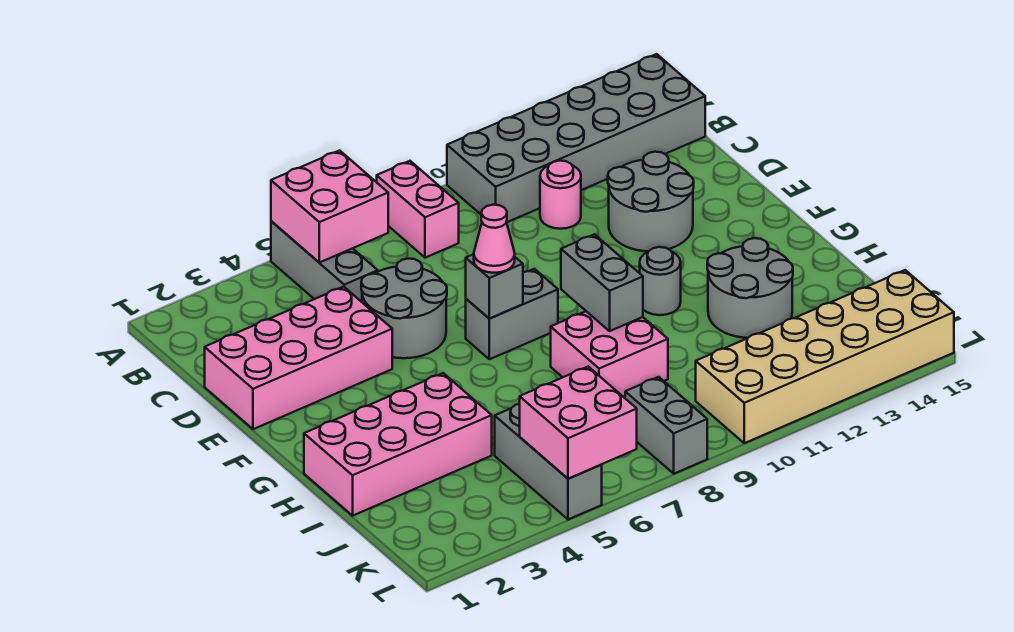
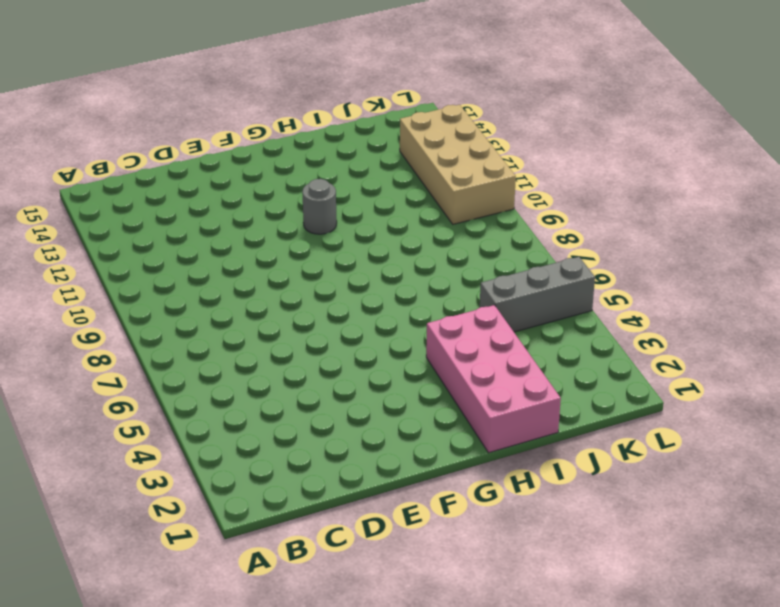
tan brick K10:L13 level 1 -> tan brick K10:L15 level 1
none -> grey brick A5:C5 level 1
none -> pink brick A8:B8 level 1
none -> grey brick A10:B15 level 1

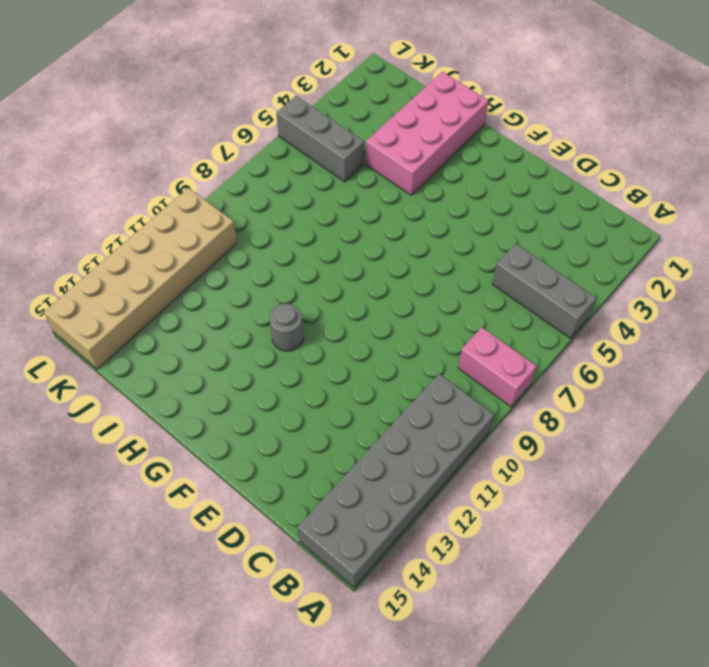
none -> pink round brick C11 level 1
none -> pink brick D1:E4 level 1
none -> grey round brick D5:E6 level 1

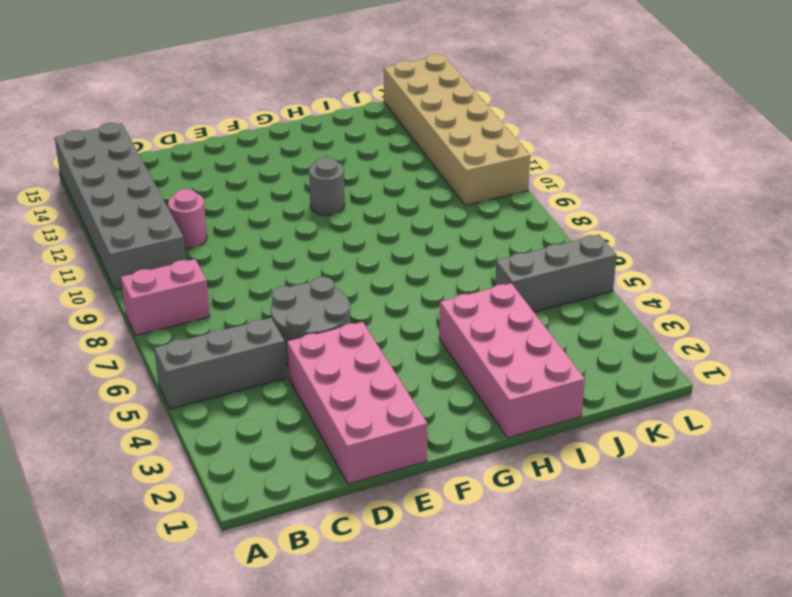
none -> grey round brick D12:E13 level 1
none -> grey brick F7:F8 level 1
none -> pink brick H8:I9 level 1

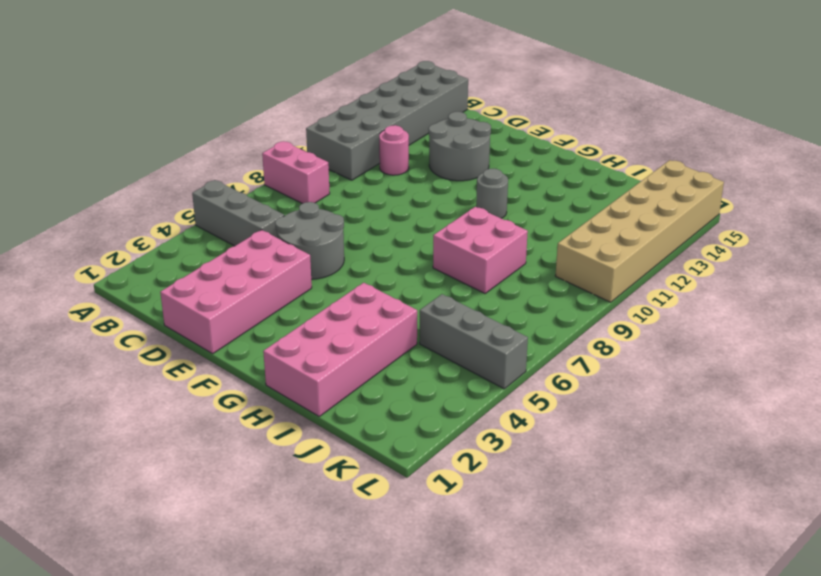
none -> grey brick F7:F8 level 1
none -> grey round brick H12:I13 level 1
none -> grey brick K8:L8 level 1

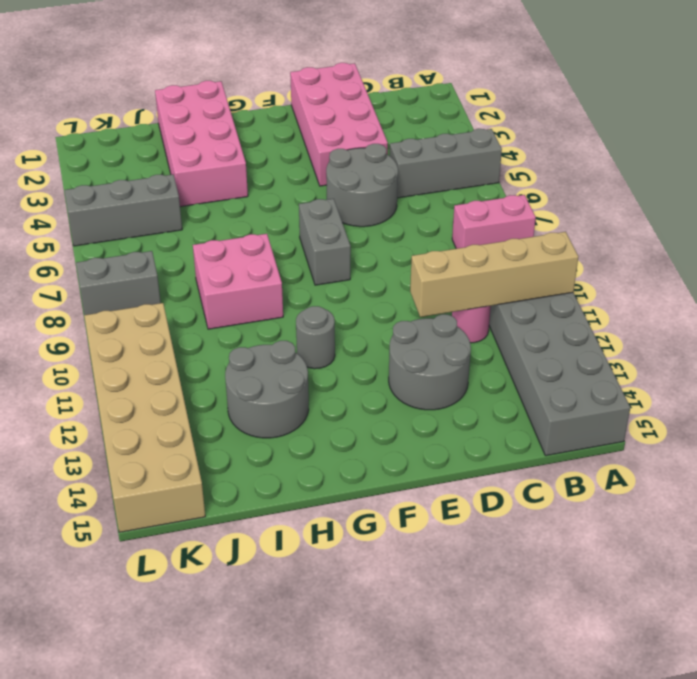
tan brick A11:D11 level 2 -> none
none -> pink brick A5:B6 level 2
none -> grey brick F7 level 2
none -> grey brick G9:H9 level 2

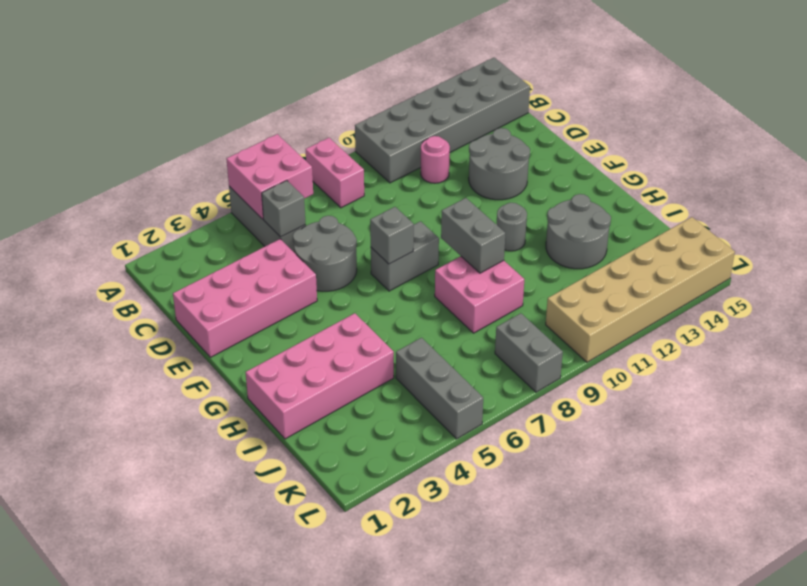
grey brick C5 level 2 -> none
none -> pink brick K5:L6 level 2
none -> pink cone F7 level 3

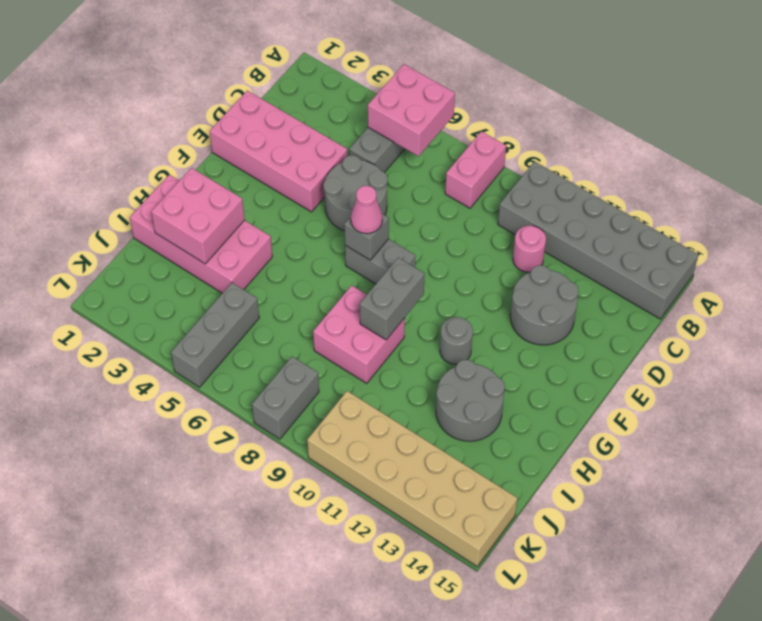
pink brick H2:I3 level 2 -> pink brick K5:L6 level 2

